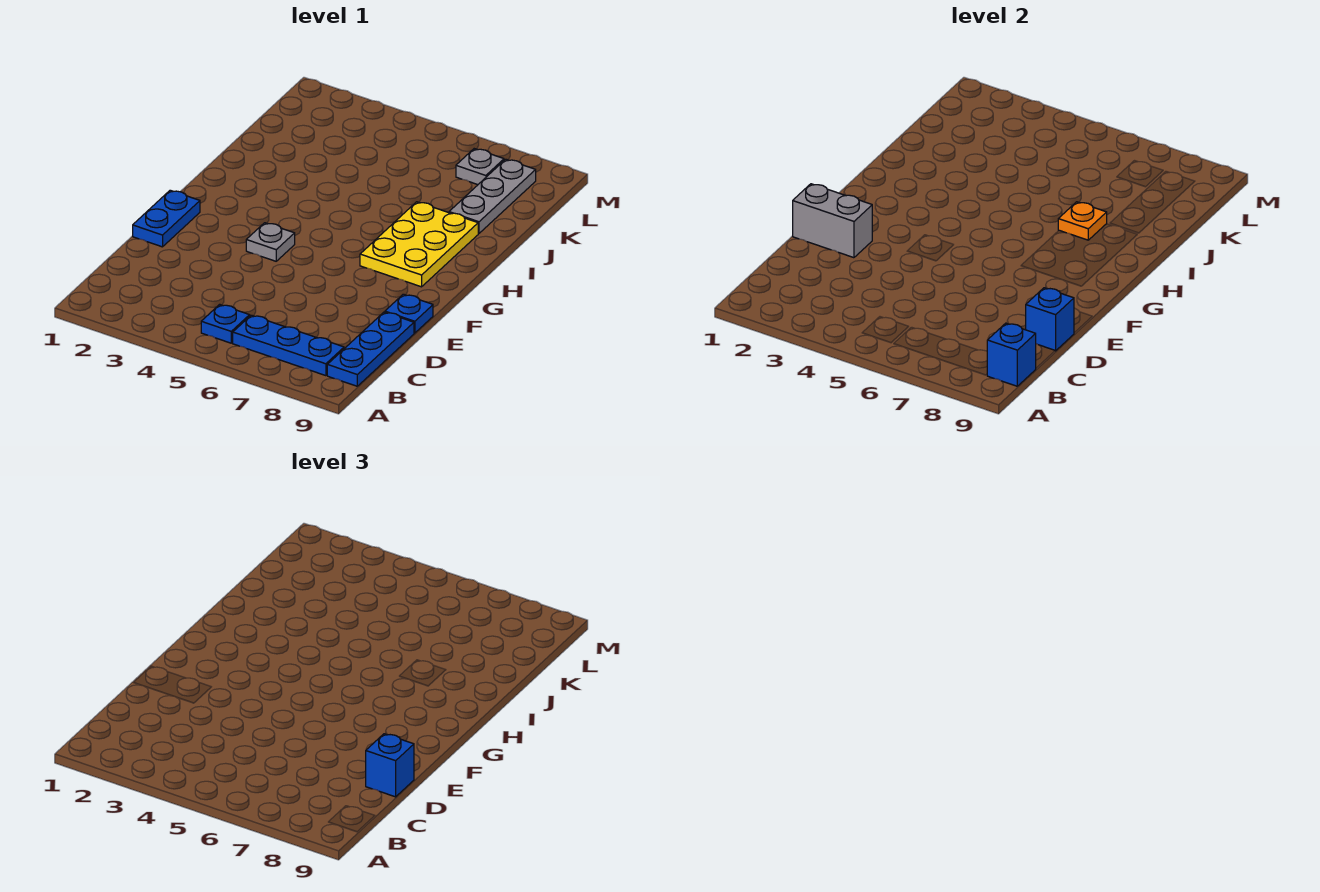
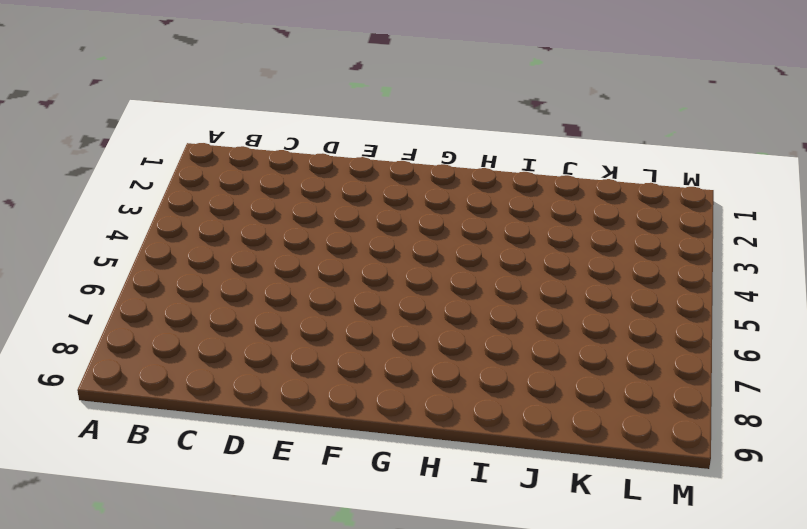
none -> blue plate B5 level 1
none -> blue plate B6:B8 level 1
none -> blue plate B9:D9 level 1

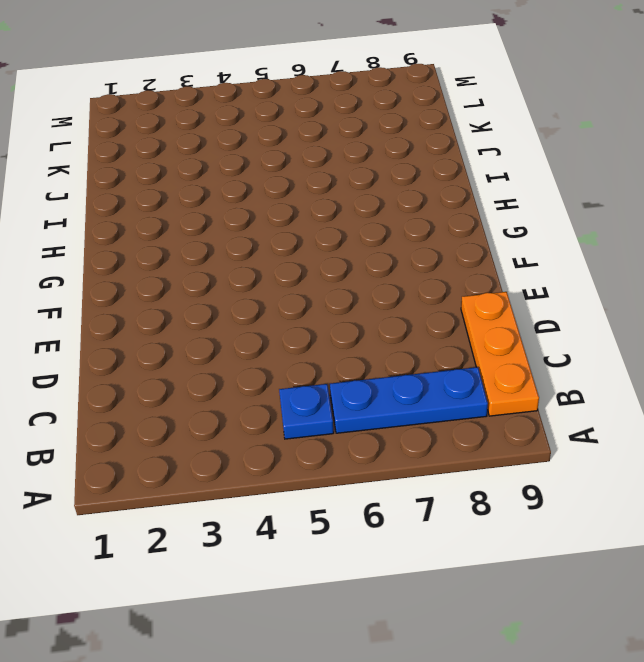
orange plate B9:D9 level 1 -> blue plate B9:D9 level 1
none -> blue plate E1:F1 level 1
none -> blue plate E9 level 1
none -> grey plate F4 level 1

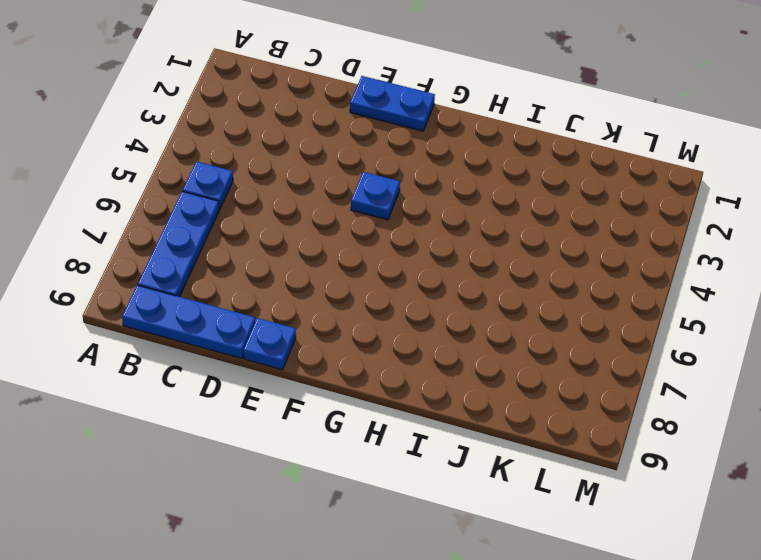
blue plate F4 level 1 -> grey plate F4 level 1
none -> yellow plate G7:I8 level 1
none -> grey plate J8:L8 level 1
none -> grey plate L7 level 1

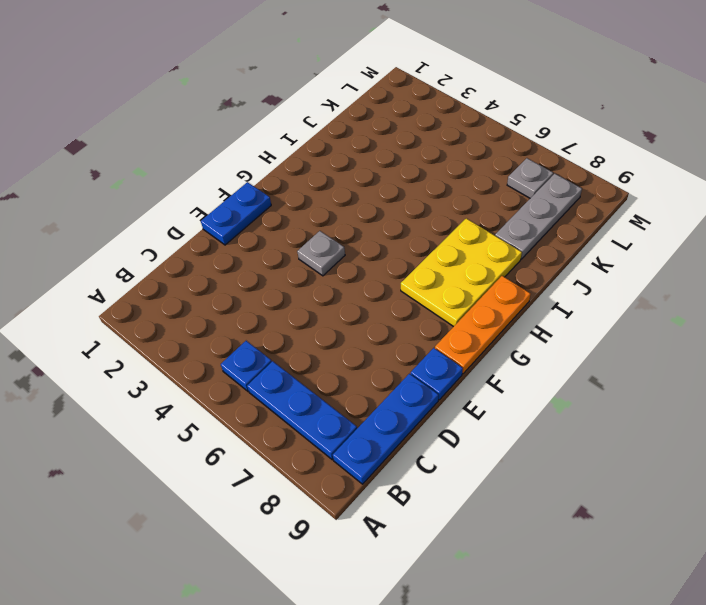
orange plate F9:H9 level 1 -> none
none -> blue brick B9 level 2
none -> blue brick D9 level 2
none -> grey brick E1:E2 level 2

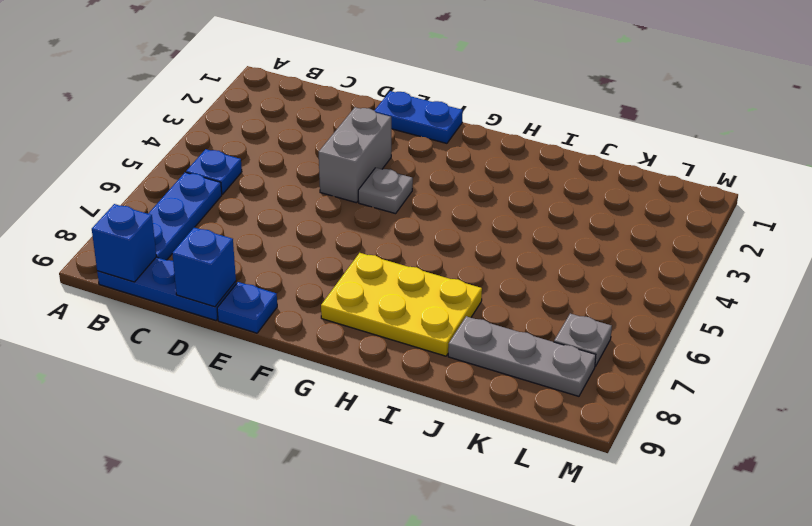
grey brick E3:E4 level 1 -> grey brick E1:E2 level 2
none -> orange plate I7 level 2
none -> blue brick D9 level 3

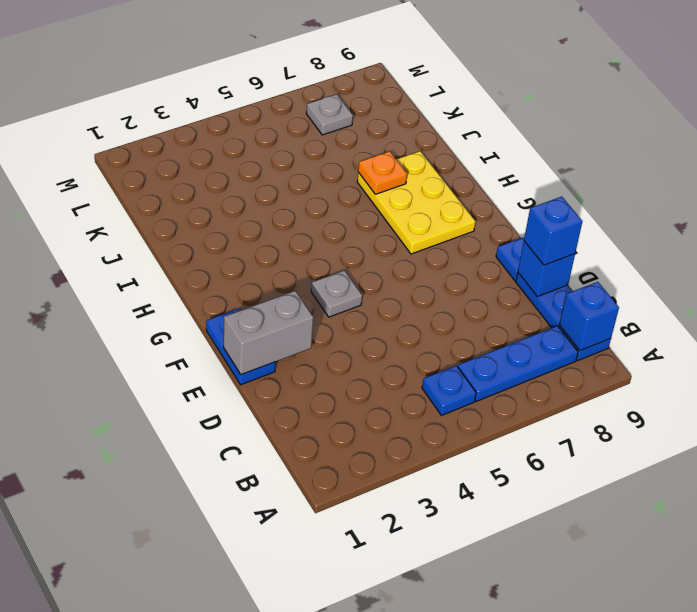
none -> grey plate J8:L8 level 1

